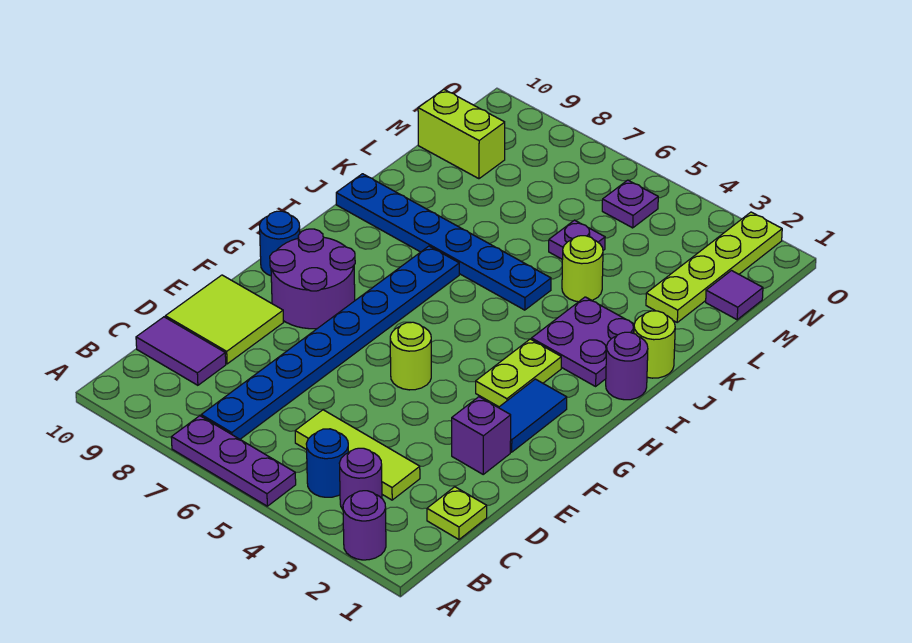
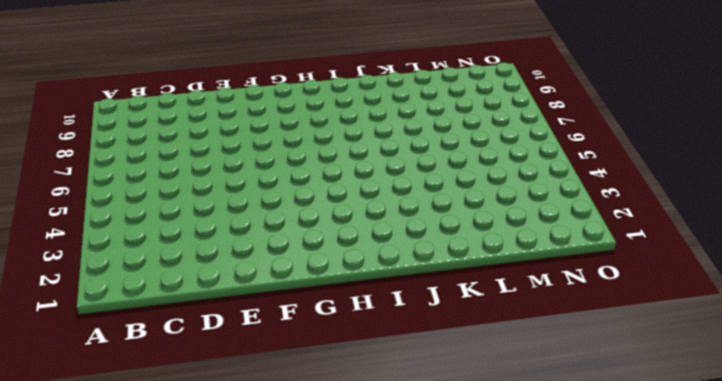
none -> purple round brick A2 level 1
none -> purple plate A5:A7 level 1
none -> purple round brick B3 level 1

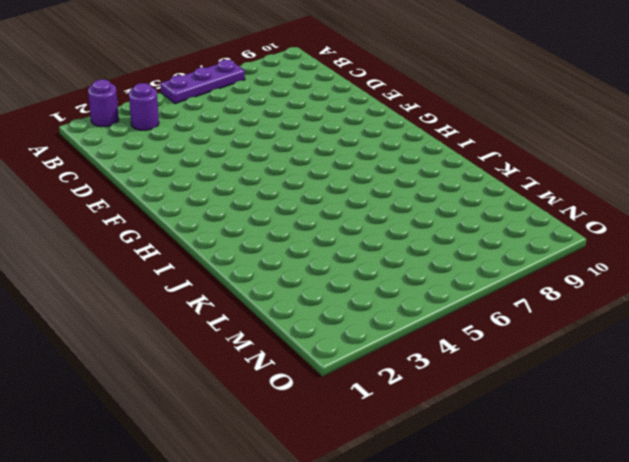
none -> blue round brick B4 level 1
none -> blue plate B7:I7 level 1
none -> lime plate C1 level 1

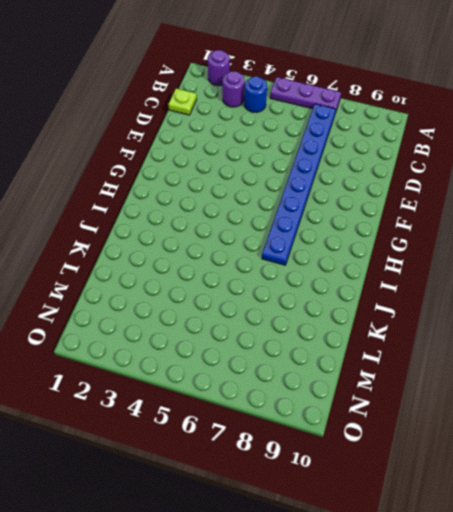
none -> lime tile C3:C5 level 1
none -> purple tile C9:C10 level 1
none -> lime tile D9:E10 level 1

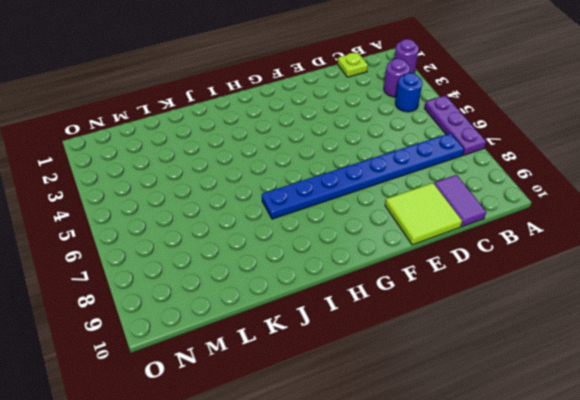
none -> lime tile C3:C5 level 1
none -> purple brick E2 level 1
none -> blue tile F2:G2 level 1

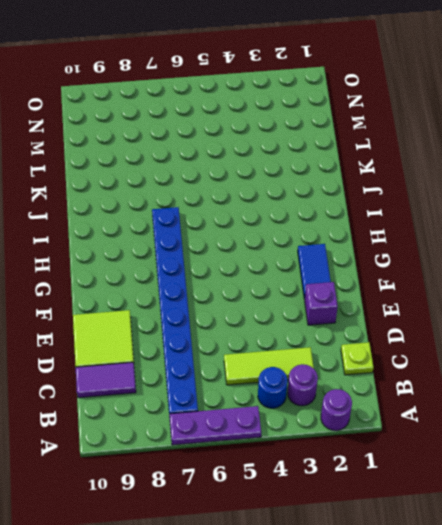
none -> lime round brick F5 level 1
none -> purple round brick F8:G9 level 1
none -> lime plate G3:H3 level 1

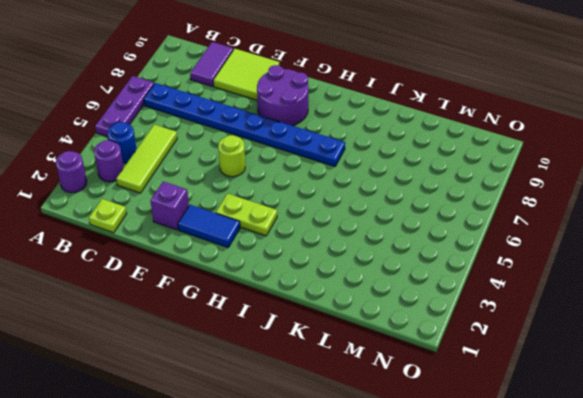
none -> blue round brick G10 level 1
none -> purple round brick I1 level 1
none -> purple plate I2:J3 level 1

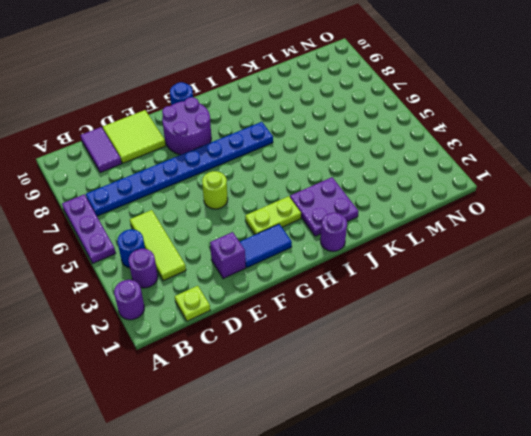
none -> lime round brick J1 level 1
none -> blue plate J5:J10 level 1
none -> lime round brick K4 level 1

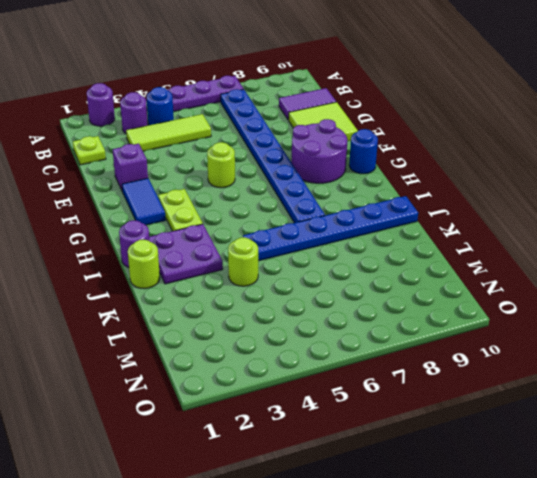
none -> lime plate L2:O2 level 1
none -> purple plate L5 level 1
none -> purple tile M1 level 1

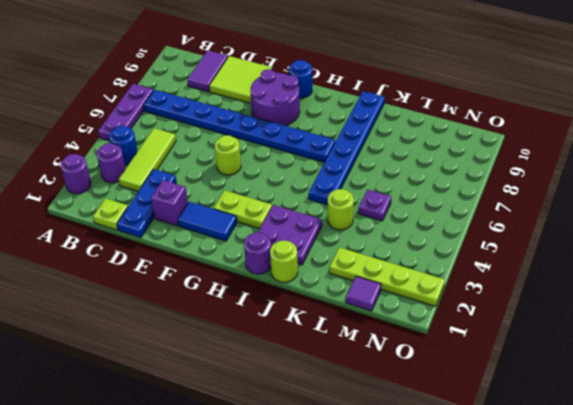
blue plate D1:D3 level 1 -> none
none -> lime brick M9:M10 level 1
none -> purple plate N5 level 1

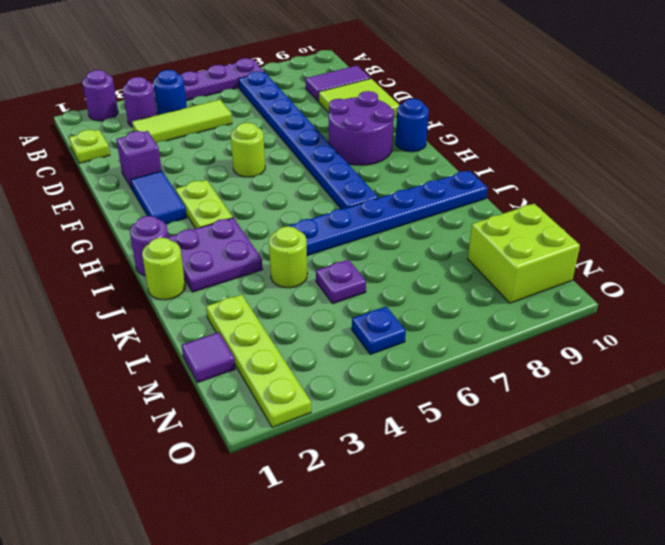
lime brick M9:N10 level 1 -> lime brick M9:M10 level 1
blue plate N5 level 1 -> purple plate N5 level 1

